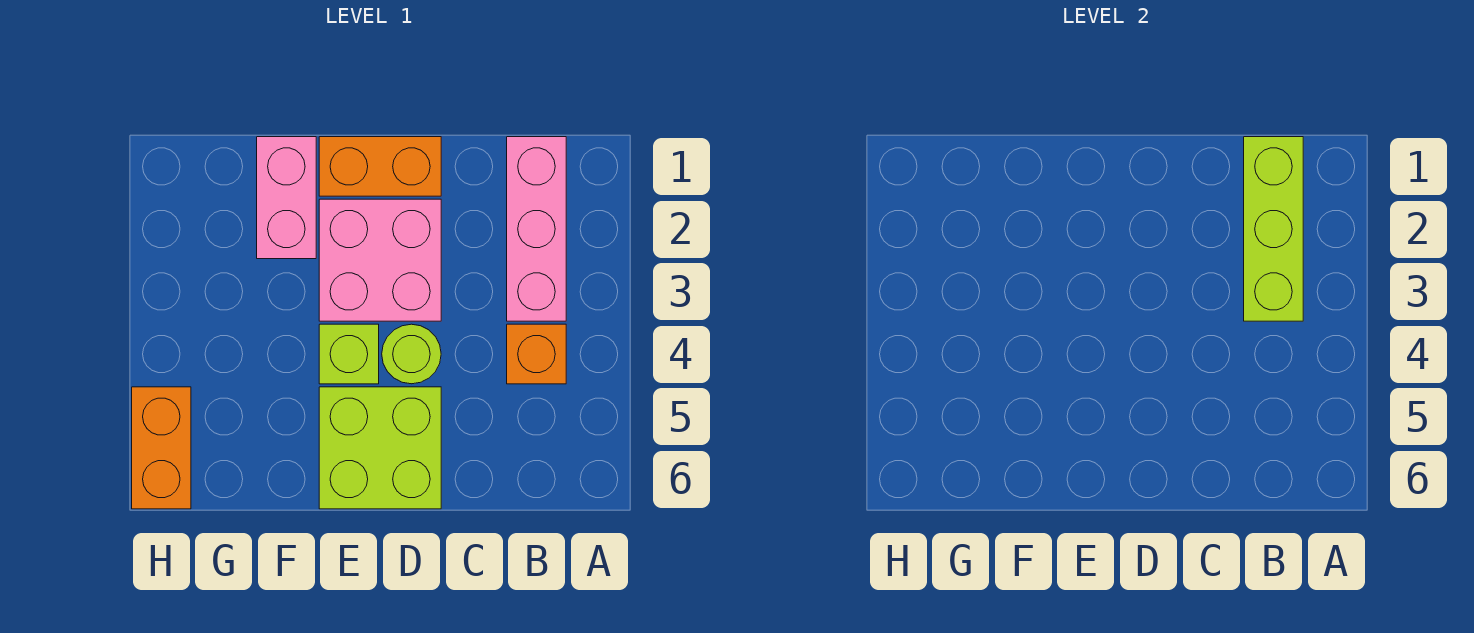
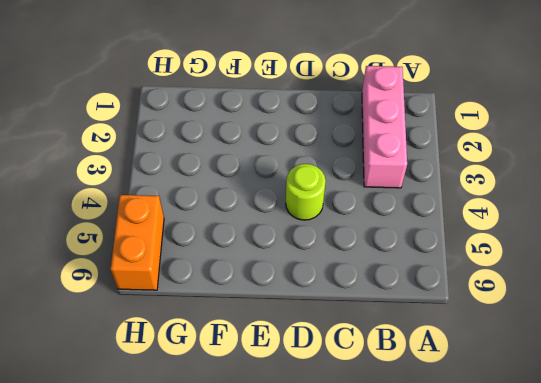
none -> orange brick B4 level 1
none -> orange brick D1:E1 level 1

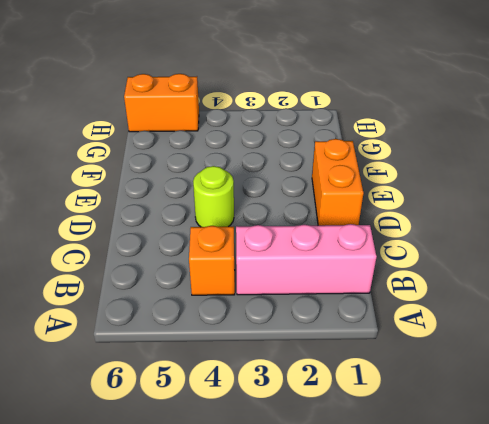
none -> pink brick D2:E3 level 1
none -> lime brick D5:E6 level 1

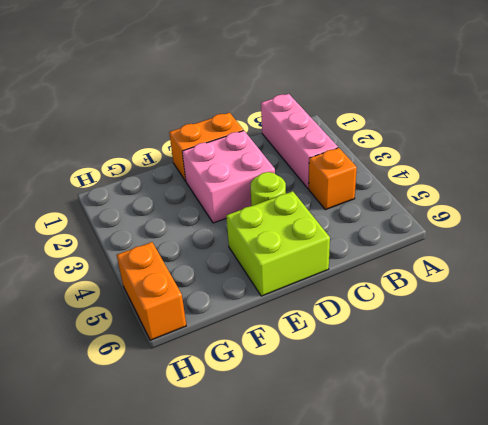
none -> lime brick E4 level 1
none -> pink brick F1:F2 level 1

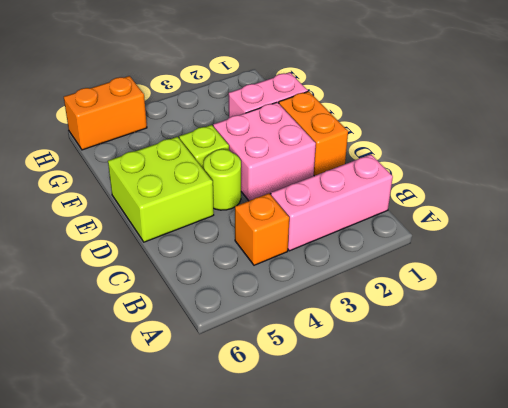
none -> lime brick B1:B3 level 2

